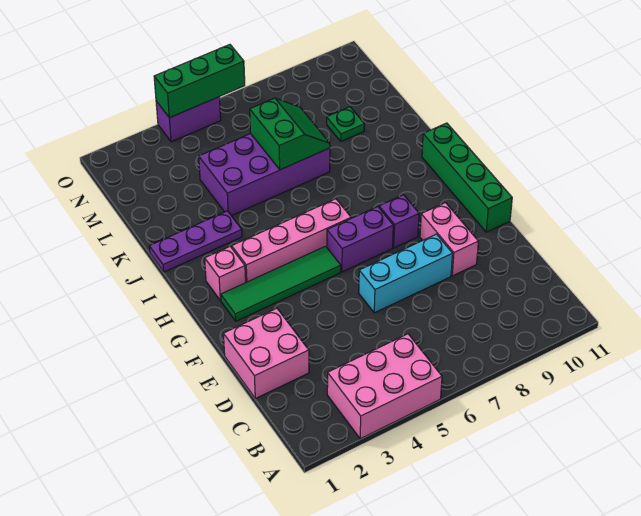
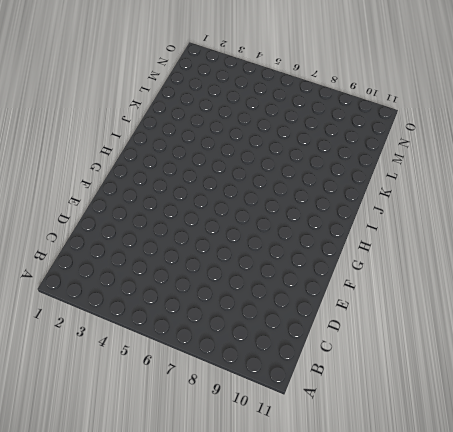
none -> pink brick A3:B5 level 1
none -> pink brick D1:E2 level 1
none -> cyan brick E6:E8 level 1

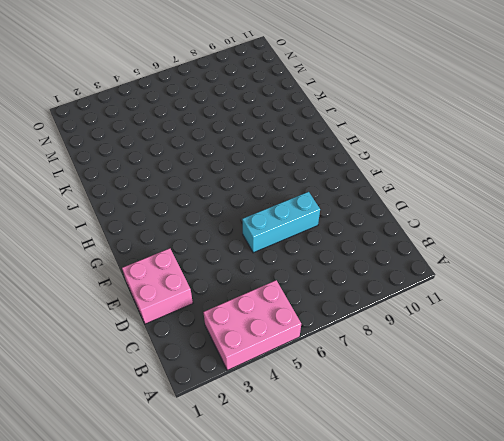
none -> pink brick E9:F9 level 1
none -> green brick F11:I11 level 1
none -> green tile G2:G5 level 1

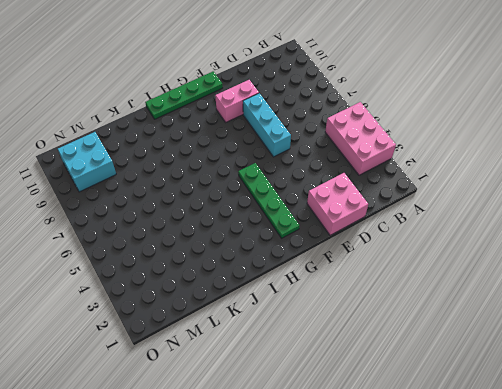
green plate F11:I11 level 1 -> green brick F11:I11 level 1
green plate G2:G5 level 1 -> green tile G2:G5 level 1
cyan brick M9:N10 level 1 -> none
none -> purple brick G6:G7 level 1
none -> purple brick G8 level 1
none -> pink brick H2 level 1

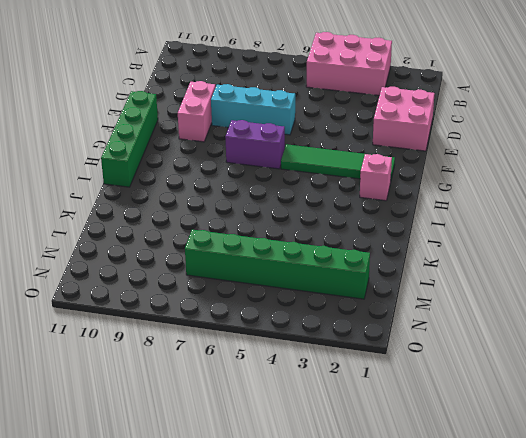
green brick M2:M7 level 1 -> none
none -> purple brick G8 level 1
none -> pink brick H3:H6 level 1
none -> purple plate J1:J3 level 1

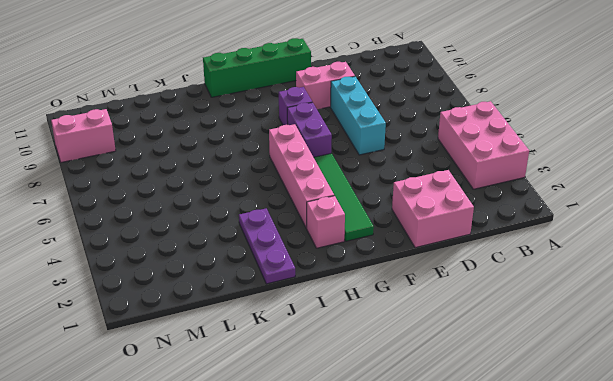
pink brick N9:O9 level 1 -> none
none -> purple brick K4:L7 level 1
none -> green plate L9 level 1
none -> purple brick O4:O5 level 1

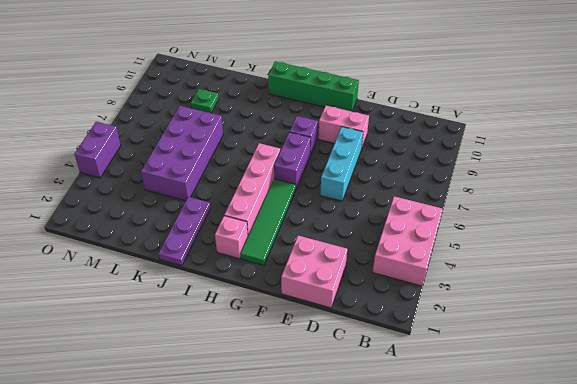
none -> green slope K6:L7 level 2 top 6
none -> green brick O4:O6 level 2

